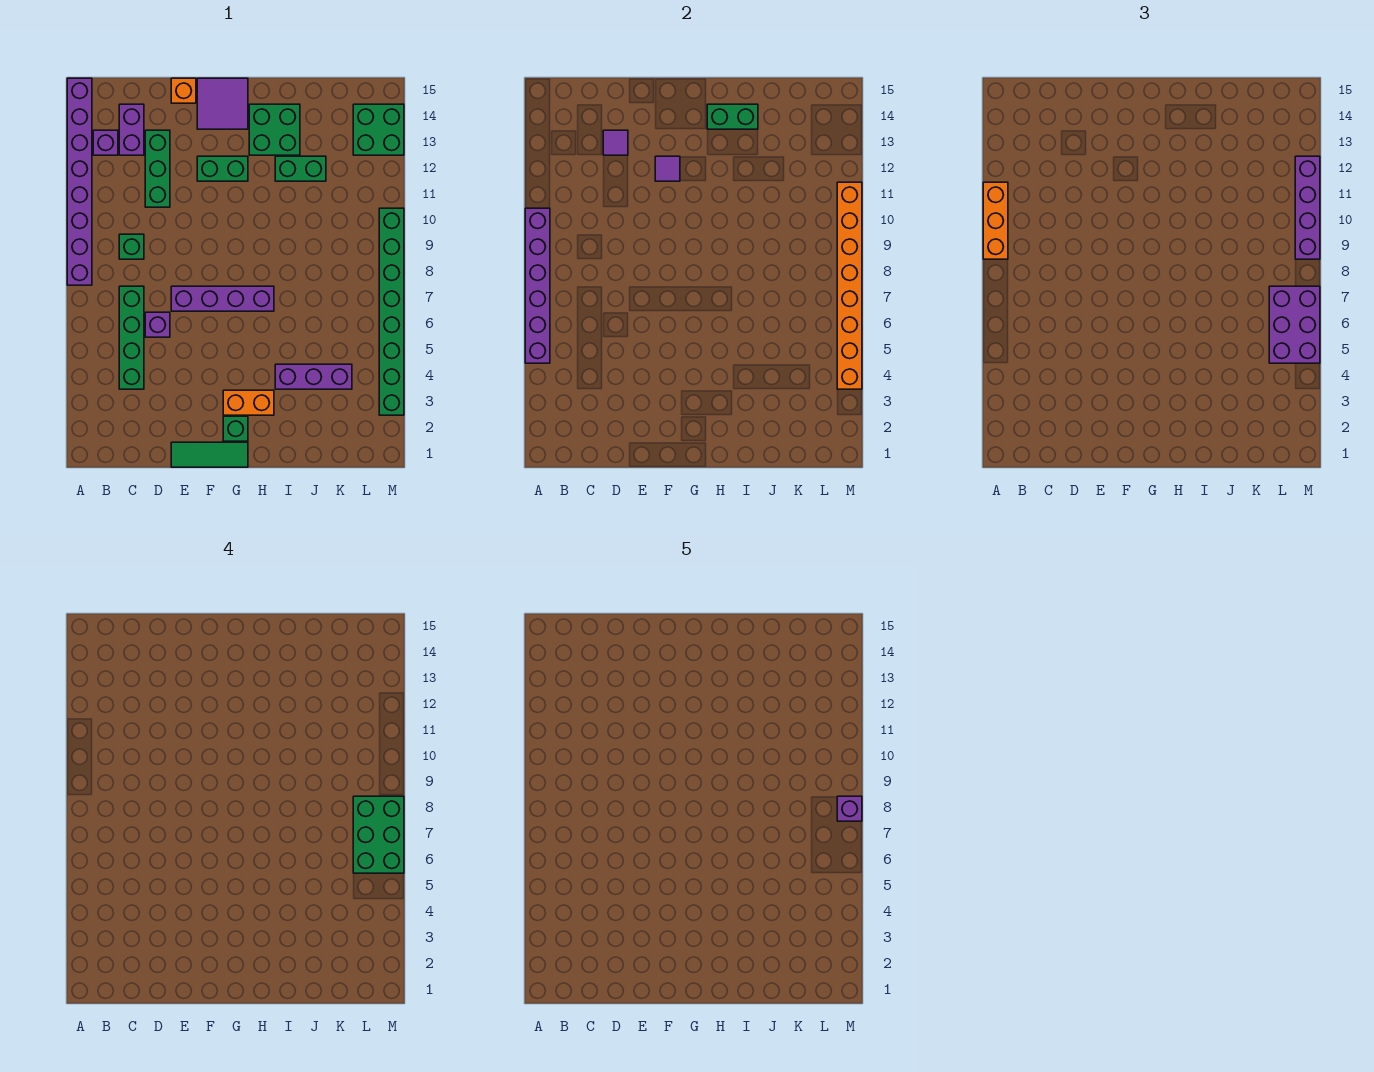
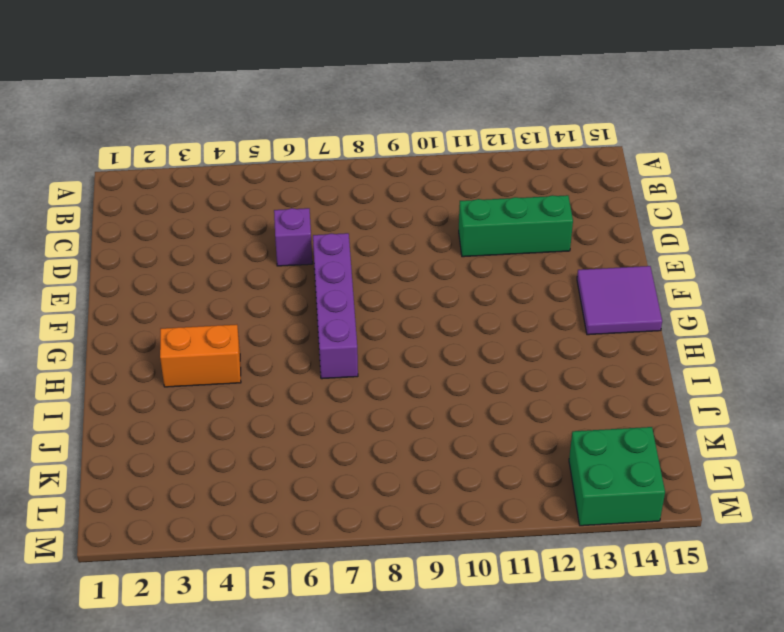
orange brick H3:H4 level 1 -> orange brick G3:H3 level 1
none -> purple brick A8:A15 level 1
none -> purple brick B13 level 1
none -> green brick C4:C7 level 1

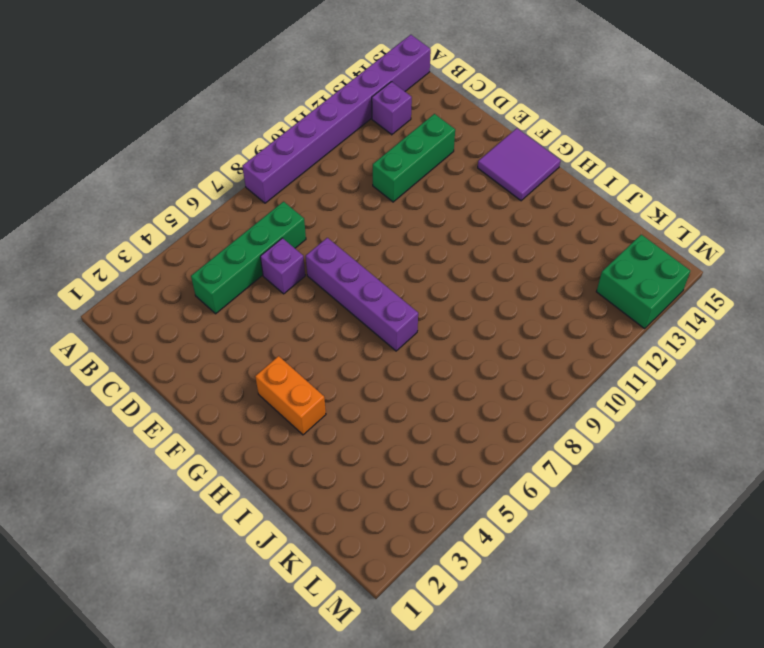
none -> green brick C9 level 1
none -> purple brick C13:C14 level 1
none -> green tile E1:G1 level 1

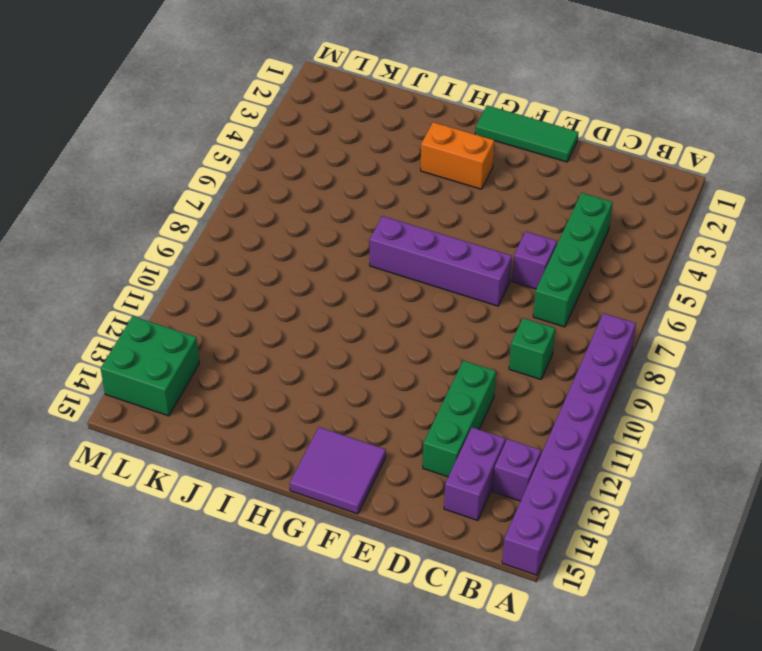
none -> orange brick E15 level 1
none -> green brick F12:G12 level 1
none -> green brick G2 level 1

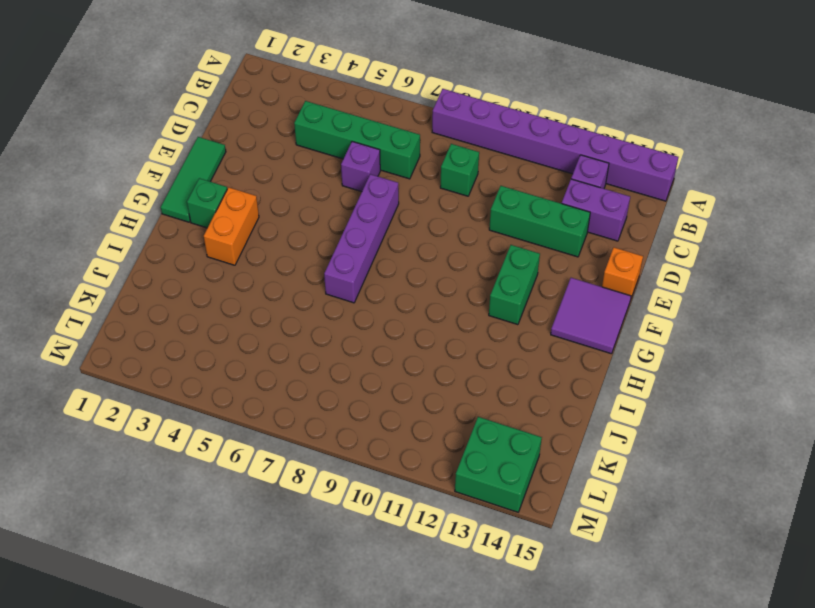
none -> green brick H13:I14 level 1
none -> purple brick I4:K4 level 1
none -> green brick I12:J12 level 1

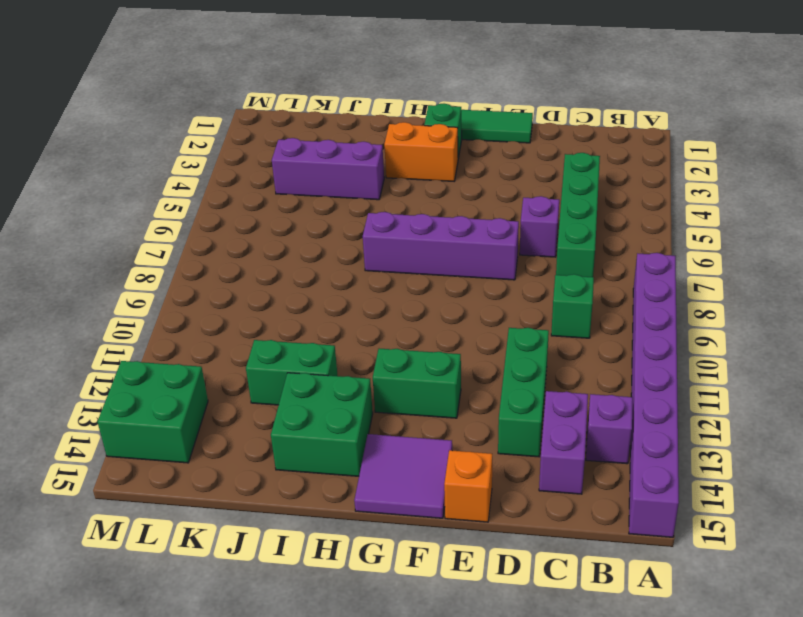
none -> green brick M3:M10 level 1
none -> purple brick A5:A10 level 2
none -> purple tile D13 level 2

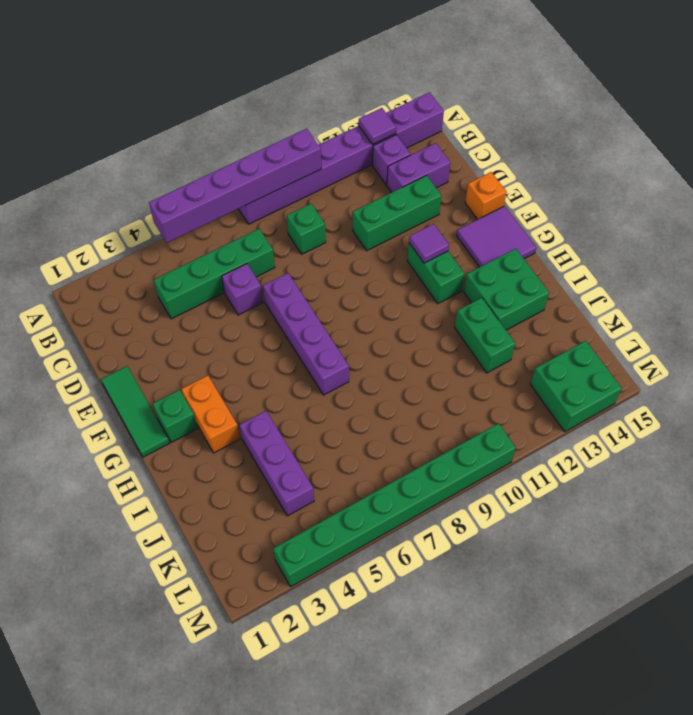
purple tile A13 level 2 -> purple tile D13 level 2
none -> green brick H14:I14 level 2
none -> orange brick M4:M11 level 2
none -> orange brick A9:A11 level 3

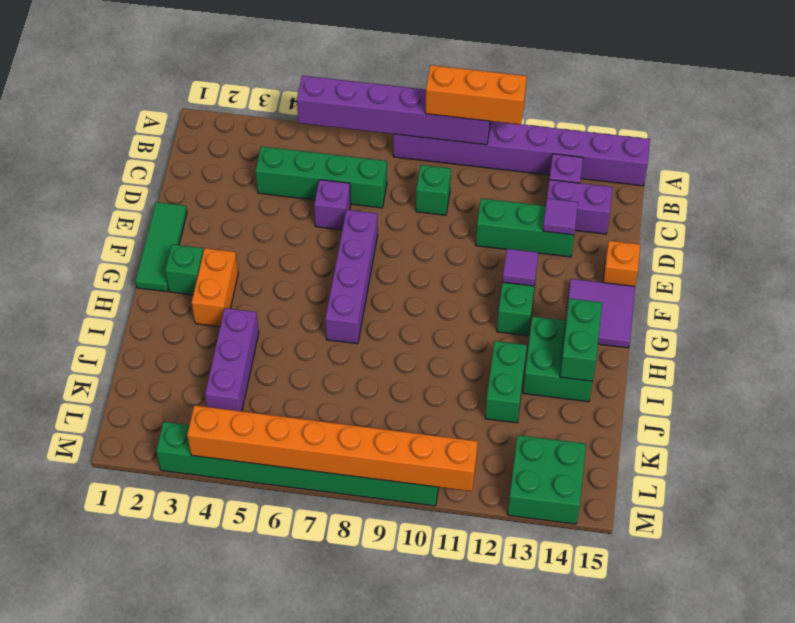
none -> purple brick L5:M7 level 3
none -> purple brick M9:M12 level 3
none -> green brick L6:M8 level 4

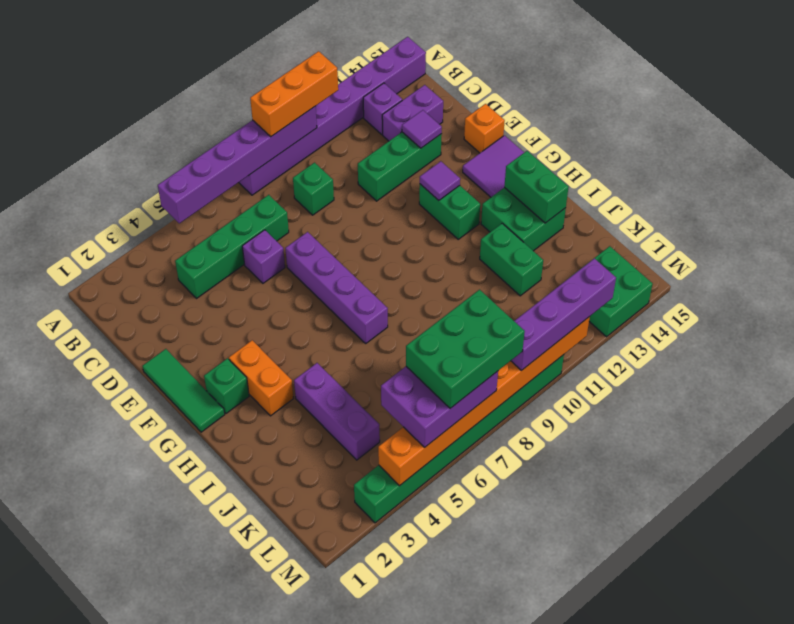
none -> purple brick M8 level 5

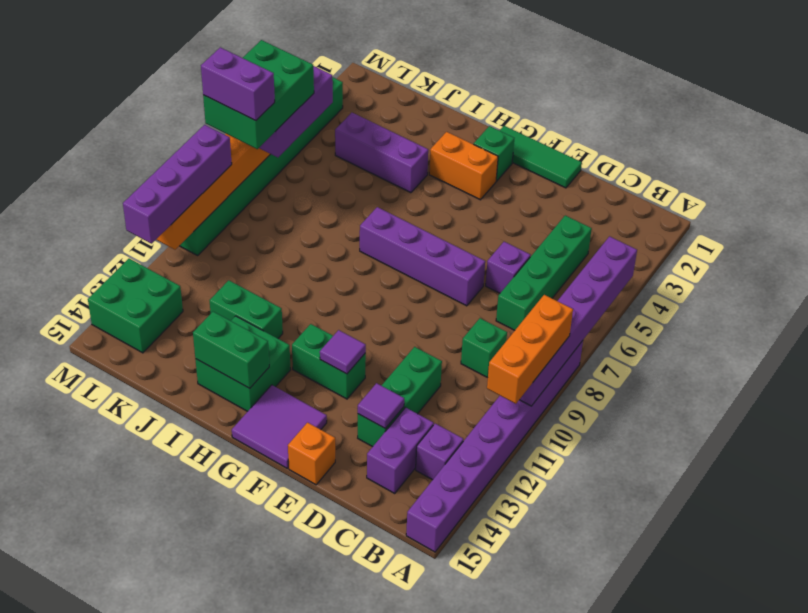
purple brick L8:M8 level 5 -> purple brick M8 level 5

